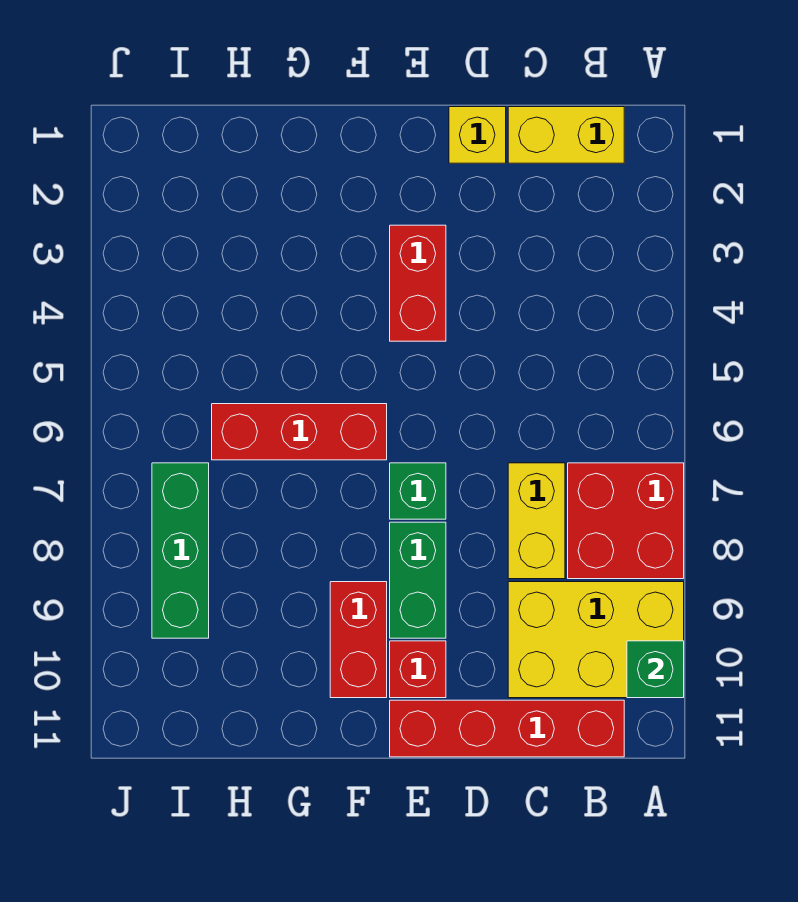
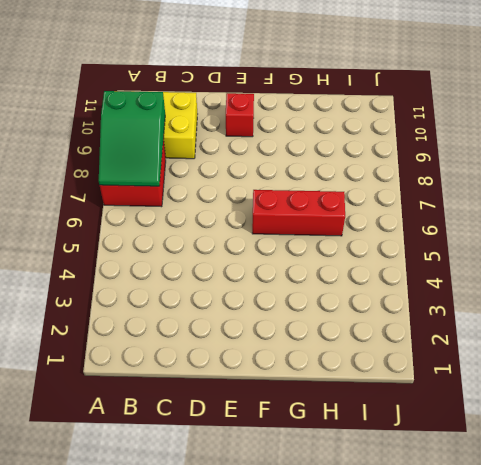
green slope A7:B9 level 2 top 9 -> none
none -> yellow brick B1:C1 level 1
none -> red brick B11:E11 level 1
none -> yellow brick C7:C8 level 1

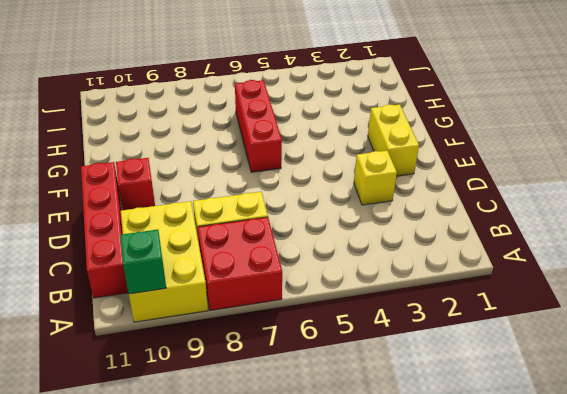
yellow brick D3 level 1 -> yellow brick D1 level 1
yellow brick E2:F2 level 1 -> yellow brick B1:C1 level 1
none -> red brick E3:E4 level 1
none -> green brick E7 level 1
none -> green brick E8:E9 level 1

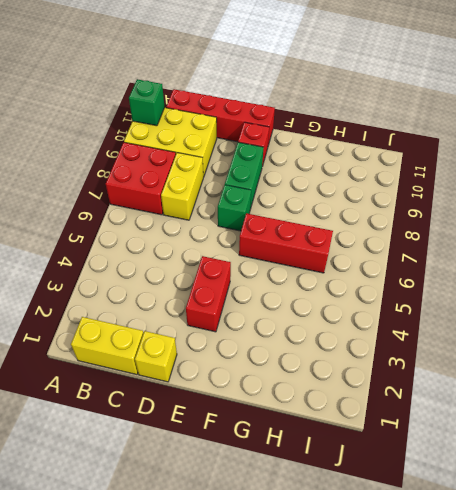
none -> red brick F9:F10 level 1
none -> green brick I7:I9 level 1

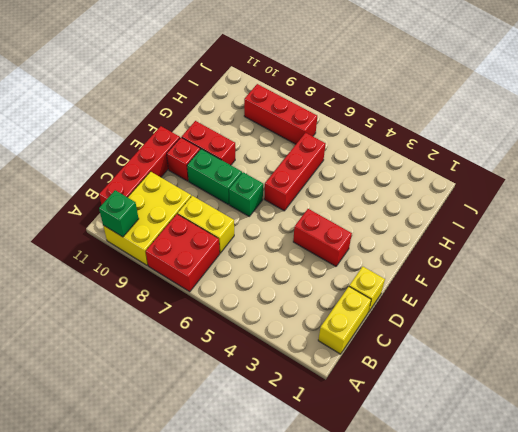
red brick I7:I9 level 1 -> green brick I7:I9 level 1

